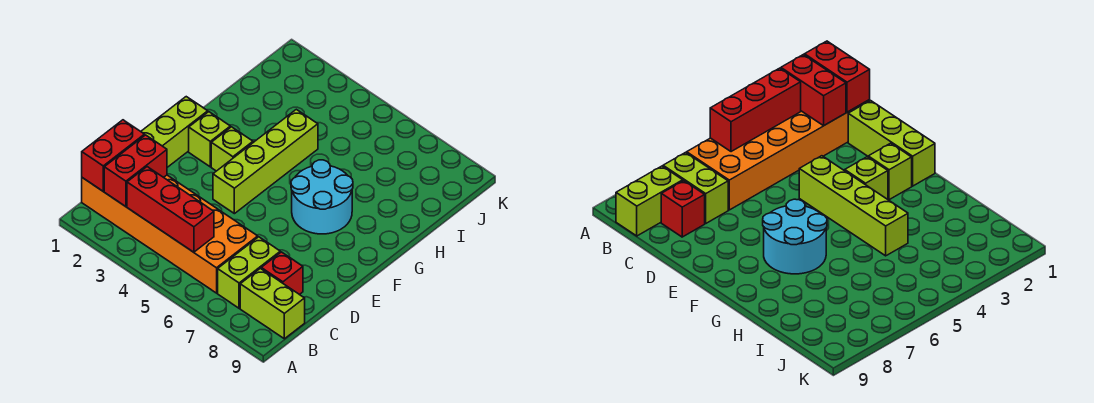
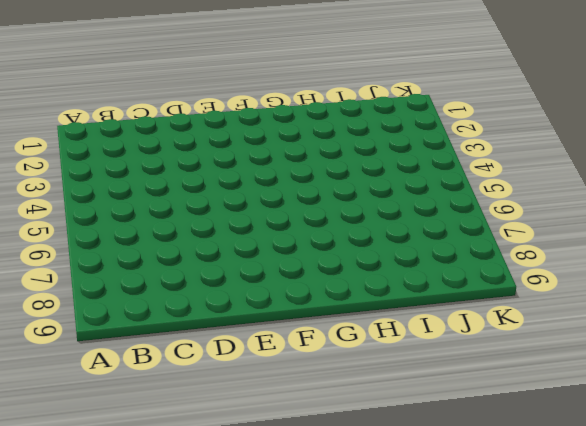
none -> orange brick B1:C6 level 1
none -> lime brick B7:C7 level 1
none -> lime brick B8:B9 level 1

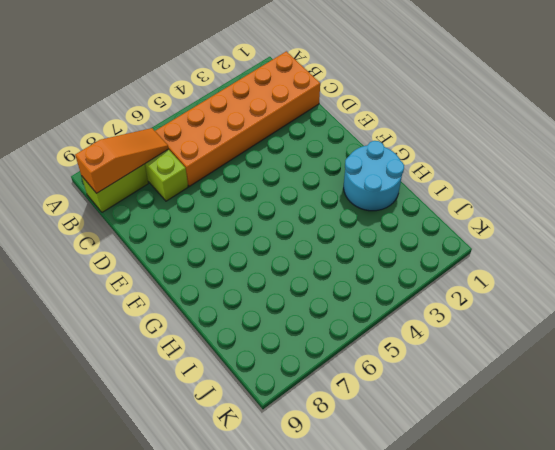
orange slope B7:B9 level 2 top 9 -> none
cyan round brick G1:H2 level 1 -> cyan round brick F6:G7 level 1
none -> red brick C8 level 1
none -> lime brick D1:F1 level 1
none -> lime brick E4:H4 level 1

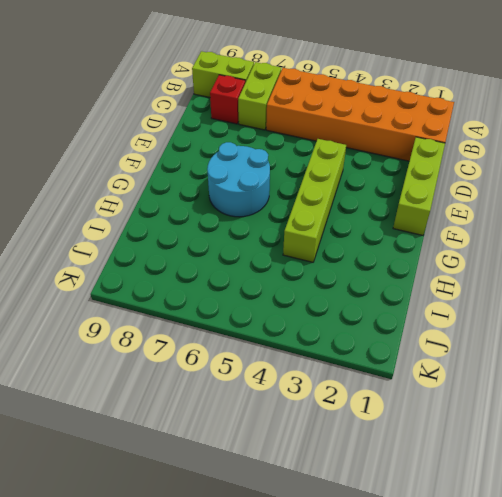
none -> lime brick F2 level 1
none -> lime brick F3 level 1
none -> red brick B1:C1 level 2

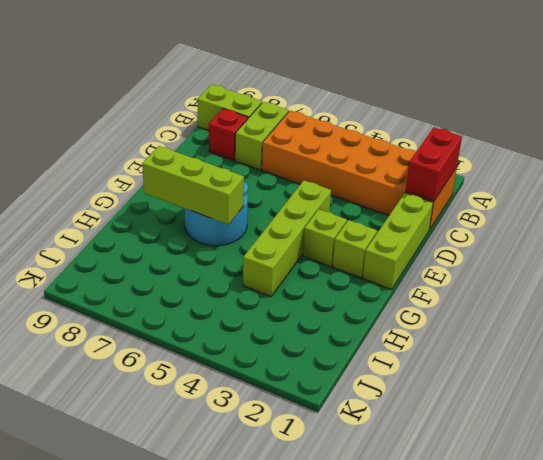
lime brick G6:G8 level 2 -> none
none -> red brick B2:C2 level 2
none -> red brick B3:B5 level 2

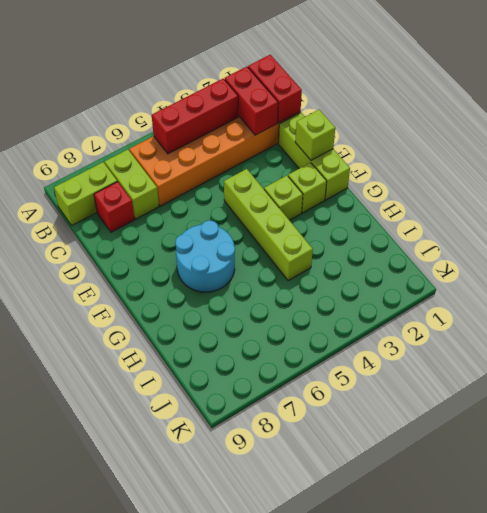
lime brick E1 level 2 -> none

